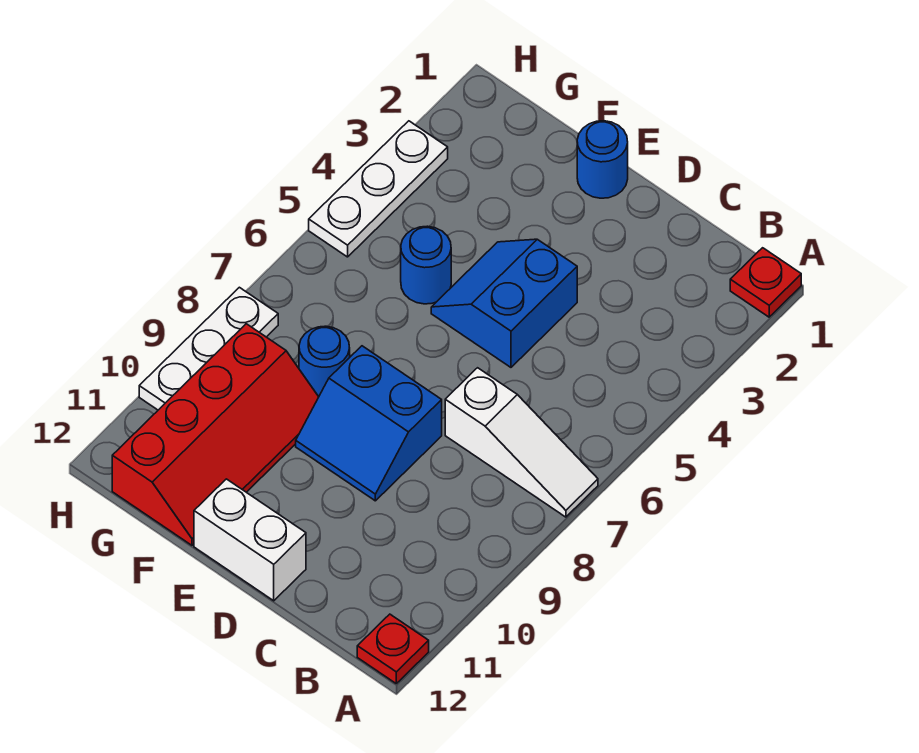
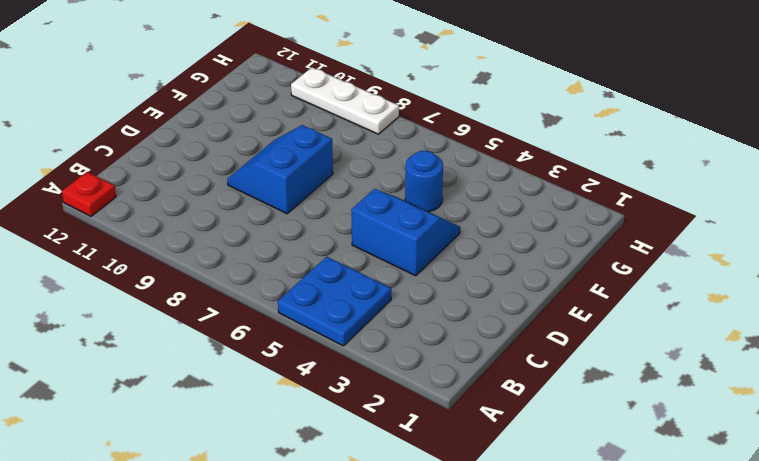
blue plate A4:B5 level 1 -> none
none -> red plate A1 level 1
none -> white slope A7:C7 level 1 top C
none -> white brick D12:E12 level 1

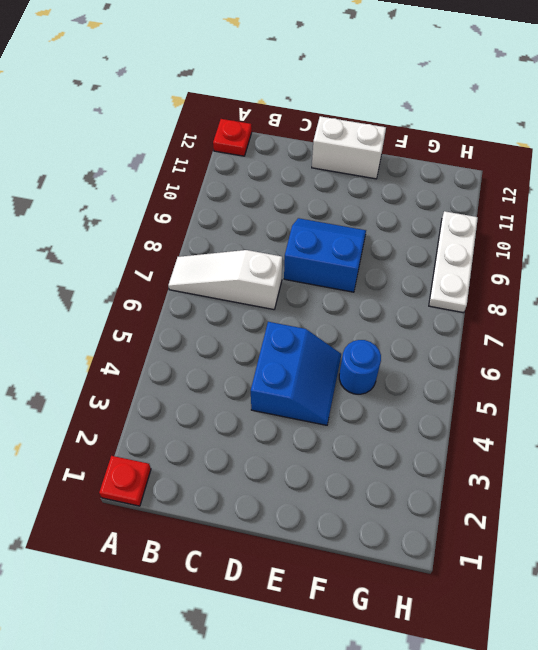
none -> blue round brick E1 level 1
none -> blue round brick F8 level 1
none -> red slope F9:G12 level 1 top G

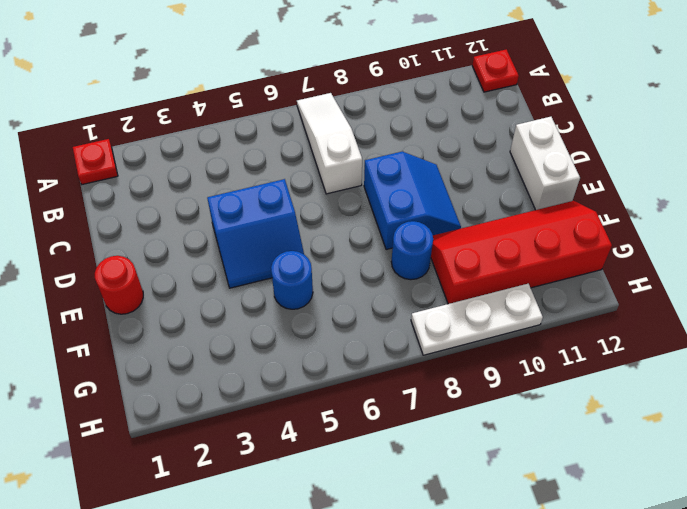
red round brick E1 level 1 -> blue round brick E1 level 1
none -> white plate H3:H5 level 1

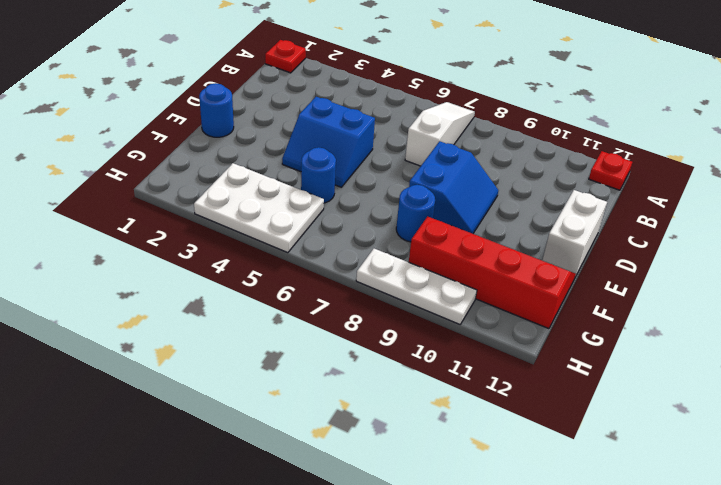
white plate G3:H5 level 1 -> white plate H3:H5 level 1

